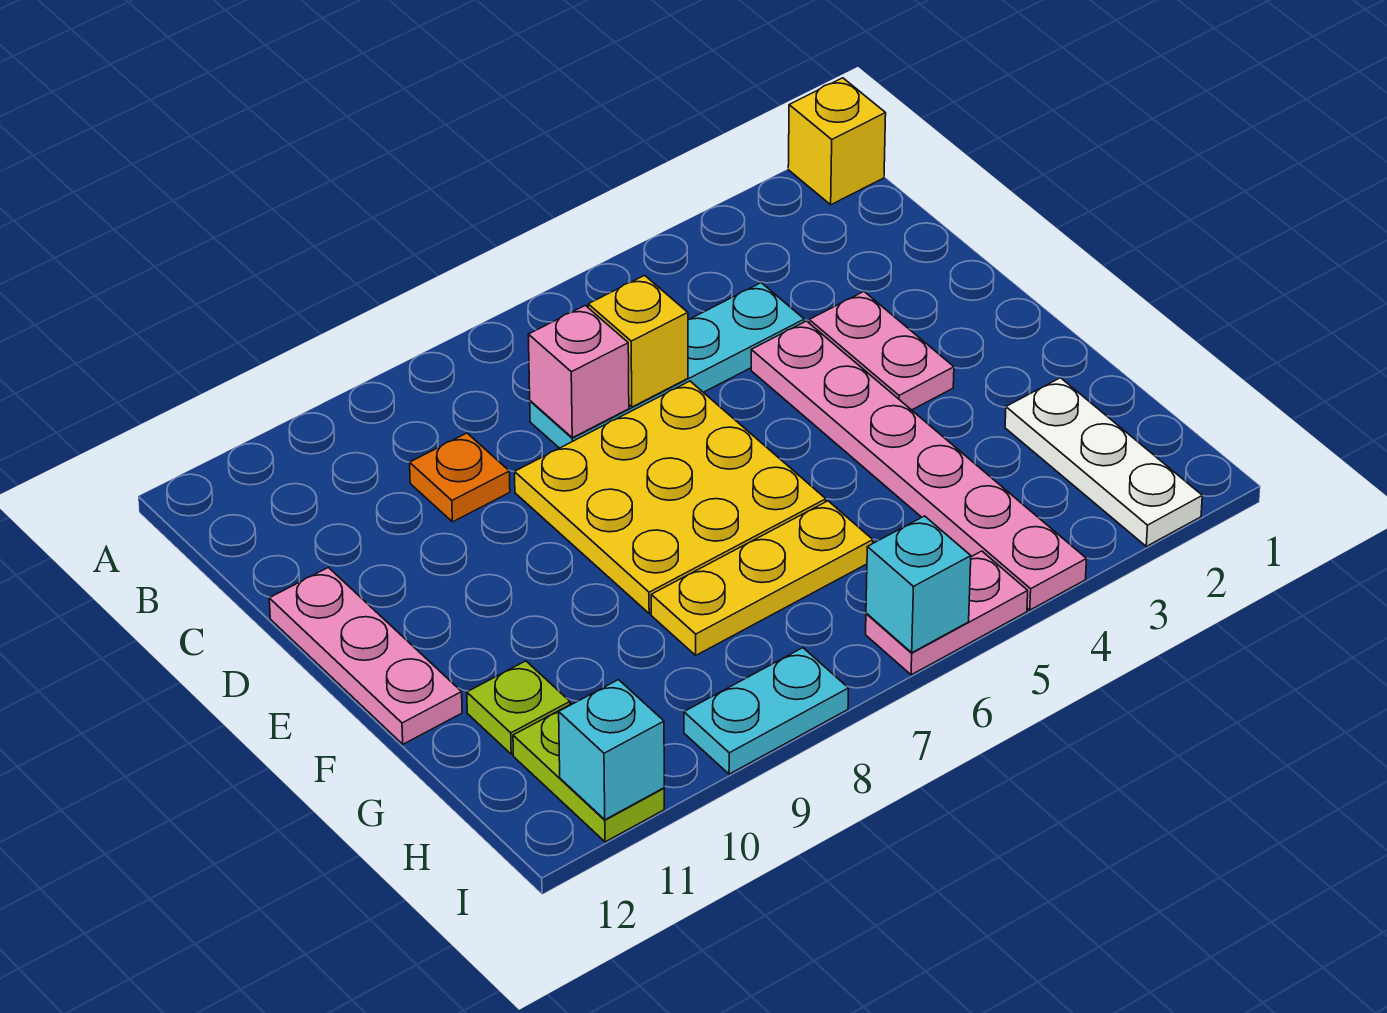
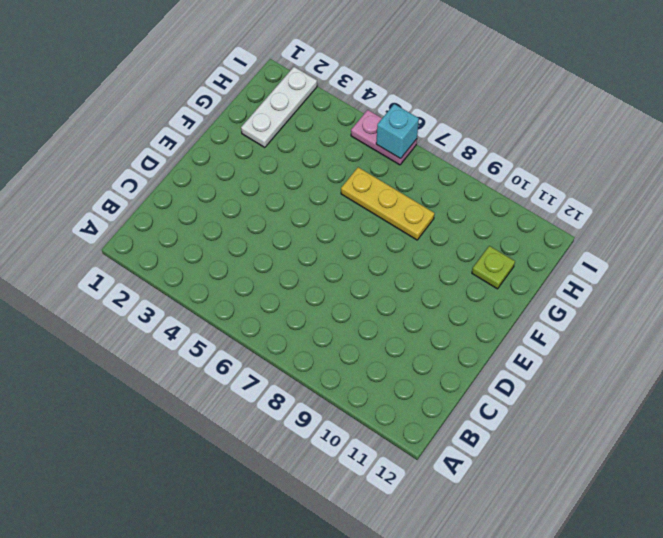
none -> yellow brick A1 level 1
none -> cyan plate C4:C7 level 1
none -> orange plate C9 level 1

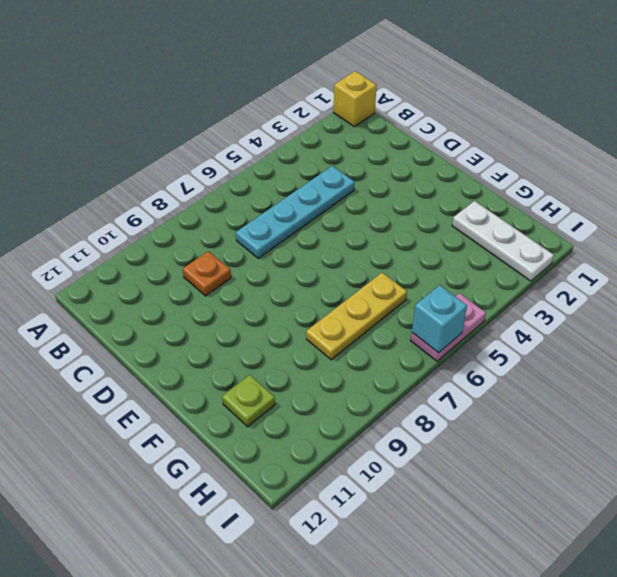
none -> pink plate D3:E3 level 1
none -> pink plate D4:I4 level 1
none -> yellow plate D6:F8 level 1

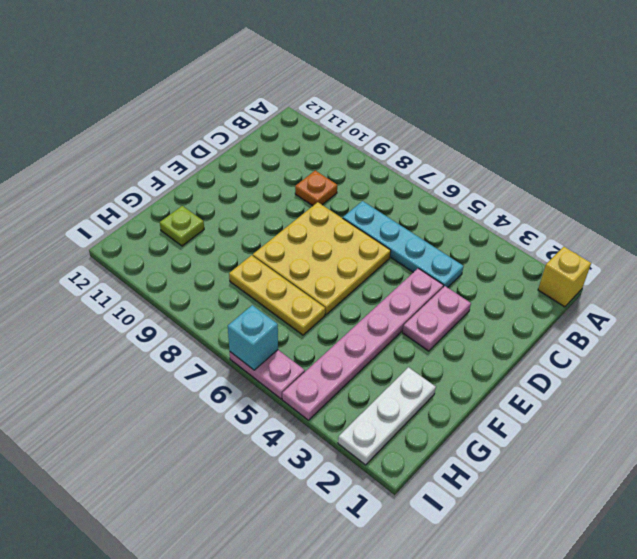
none -> pink plate D12:F12 level 1
none -> lime plate H11:I11 level 1
none -> cyan plate I8:I9 level 1

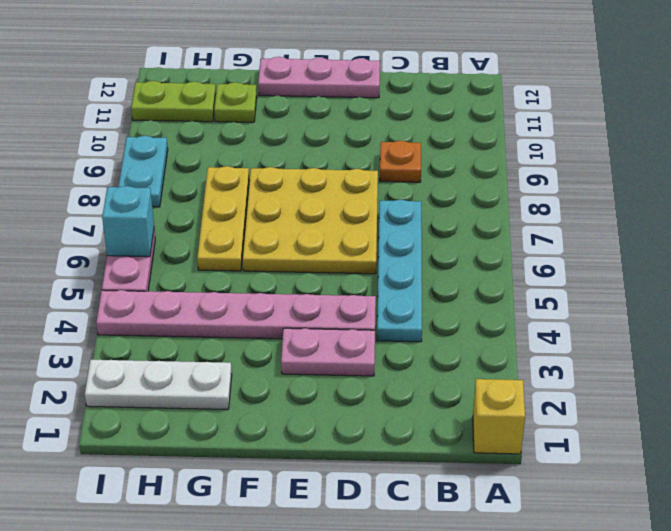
none -> yellow brick C6 level 2
none -> pink brick C7 level 2
none -> cyan brick I11 level 2

